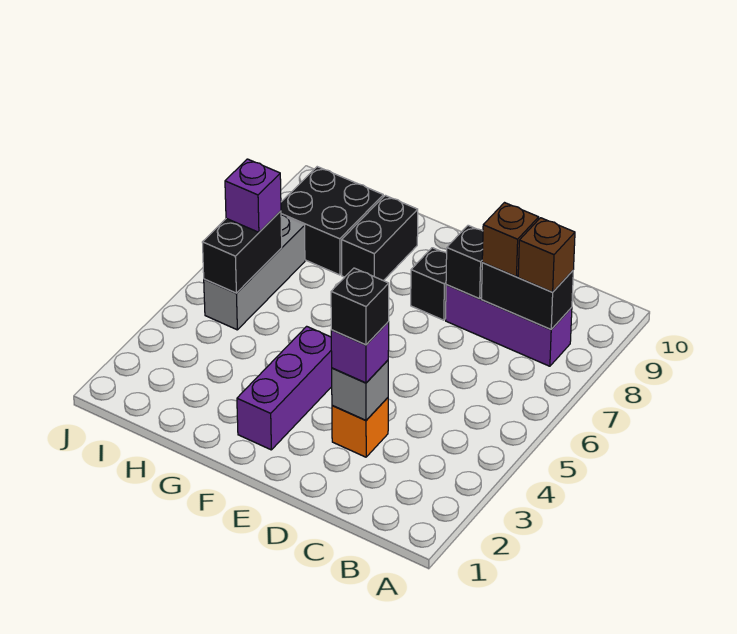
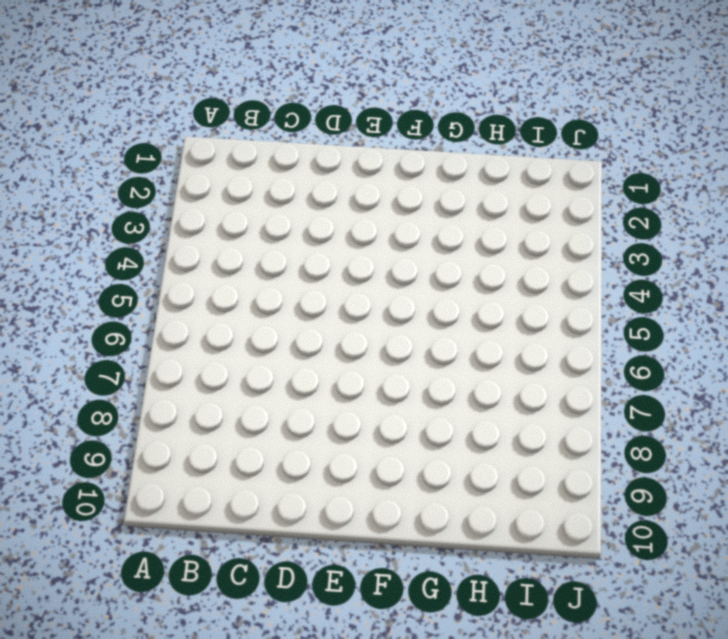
none -> purple brick B8:D8 level 1
none -> orange brick D3 level 1
none -> black brick E8 level 1

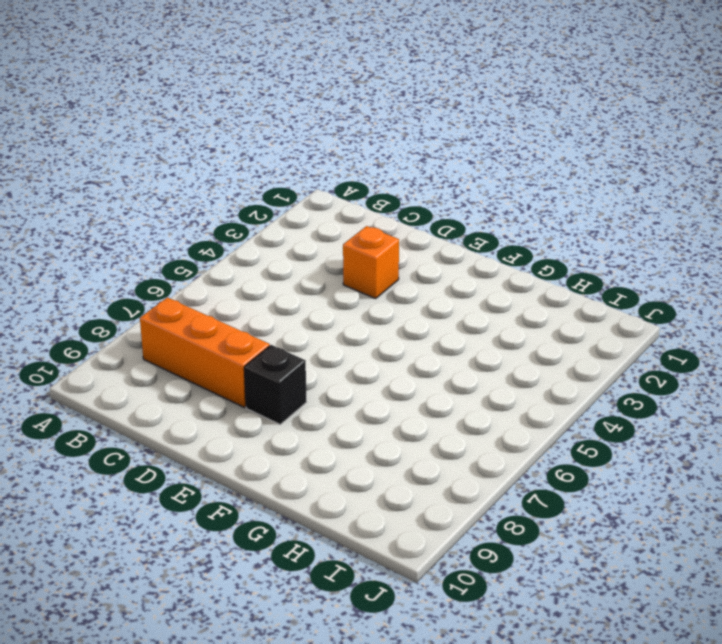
orange brick B8:D8 level 1 -> purple brick B8:D8 level 1
none -> purple brick F2:F4 level 1
none -> black brick G8:G9 level 1
none -> black brick H8:I9 level 1

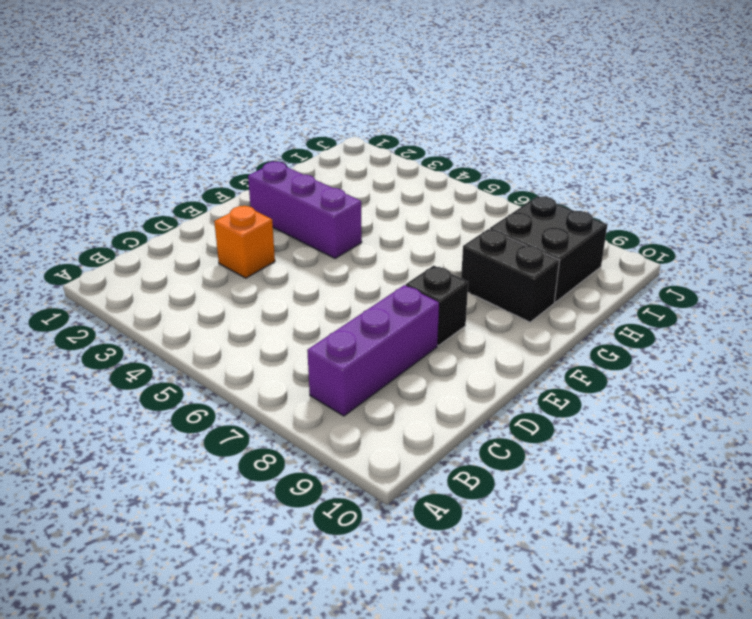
none -> grey brick I5:I7 level 1
none -> black brick B8:C8 level 2
none -> grey brick D3 level 2

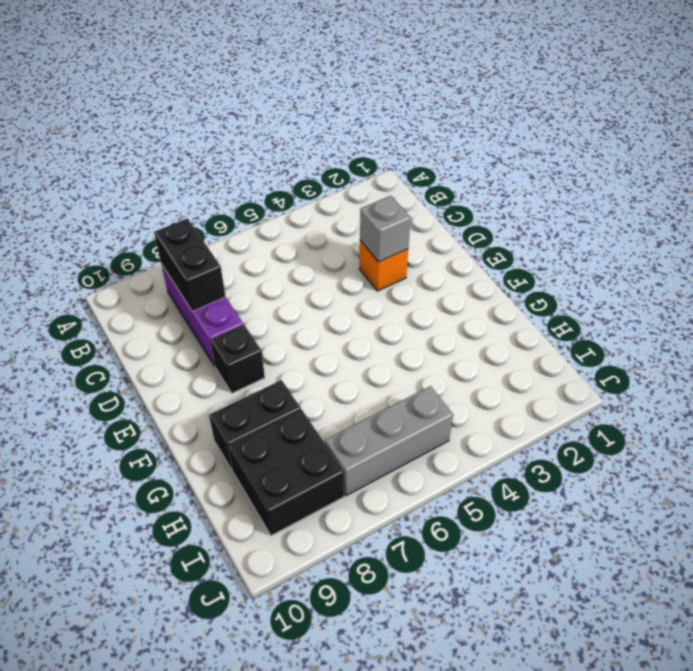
none -> purple brick F2:F4 level 1
none -> black brick D8 level 2
none -> black brick I5:I6 level 2

